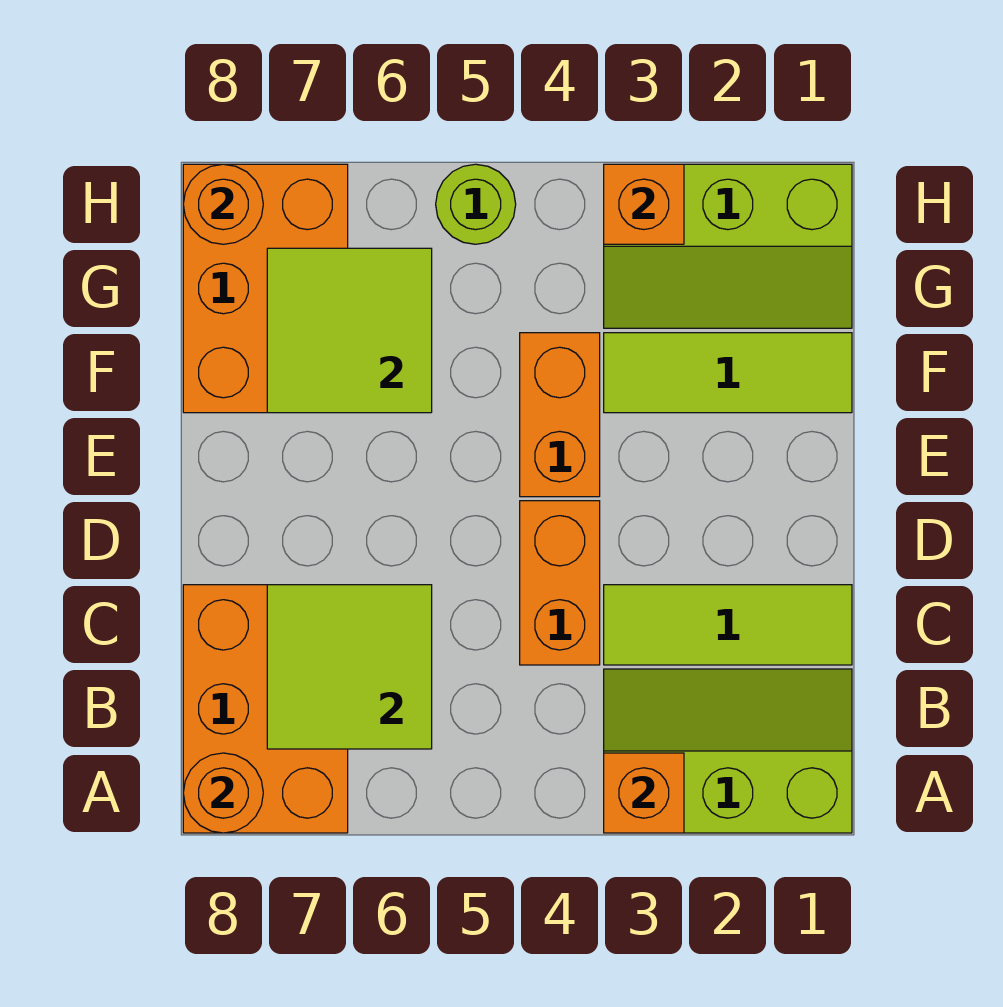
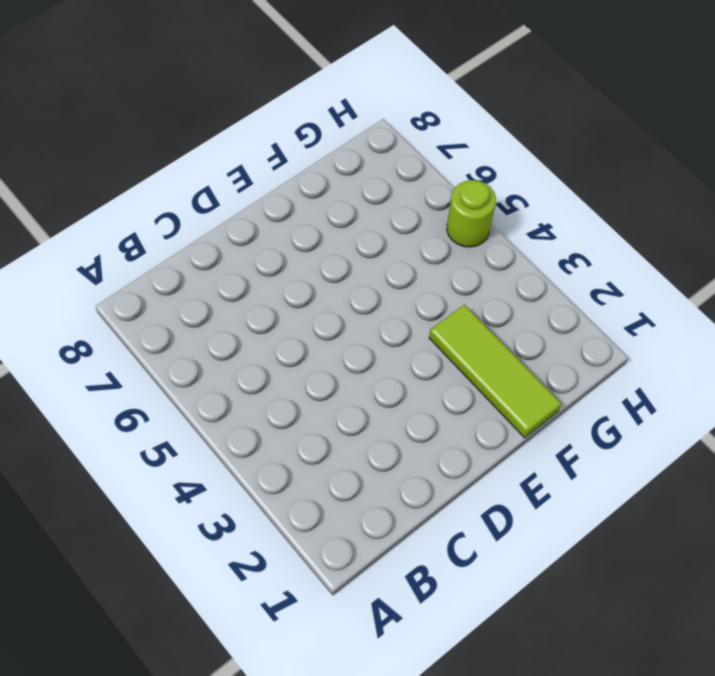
none -> lime slope A1:B3 level 1 top A
none -> orange brick A7:C8 level 1
none -> lime tile C1:C3 level 1

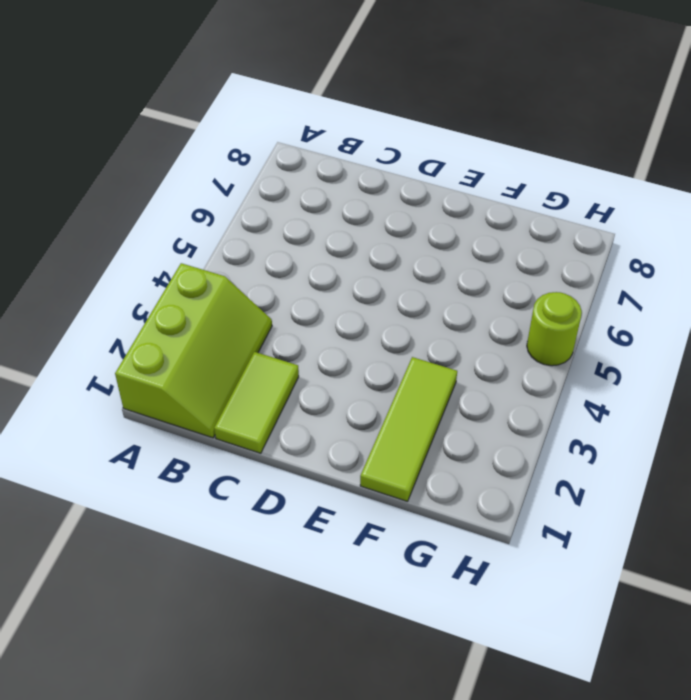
lime tile C1:C2 level 1 -> lime tile C1:C3 level 1
none -> orange brick A7:C8 level 1
none -> orange brick C4:D4 level 1
none -> orange brick E4:F4 level 1

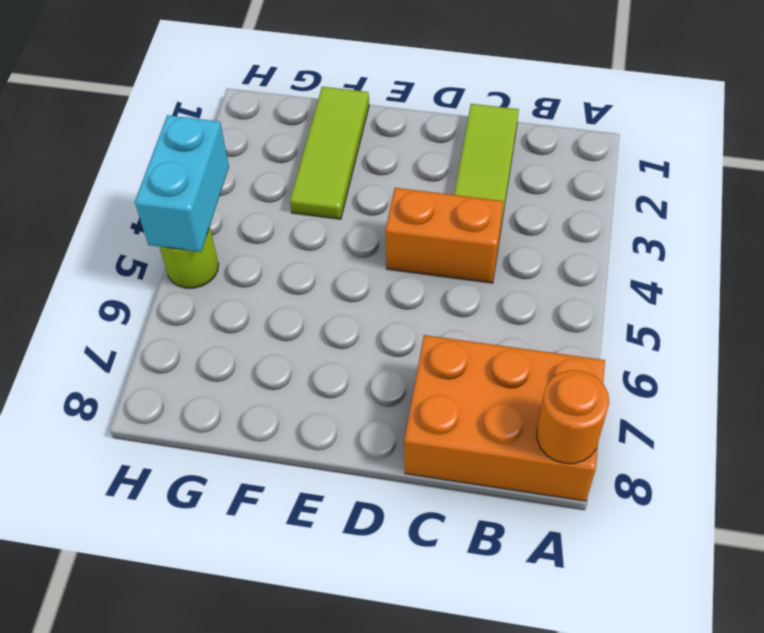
cyan brick H4:H5 level 2 -> none
none -> lime slope A1:B3 level 1 top A
none -> orange brick E4:F4 level 1
none -> orange brick F7:H8 level 1

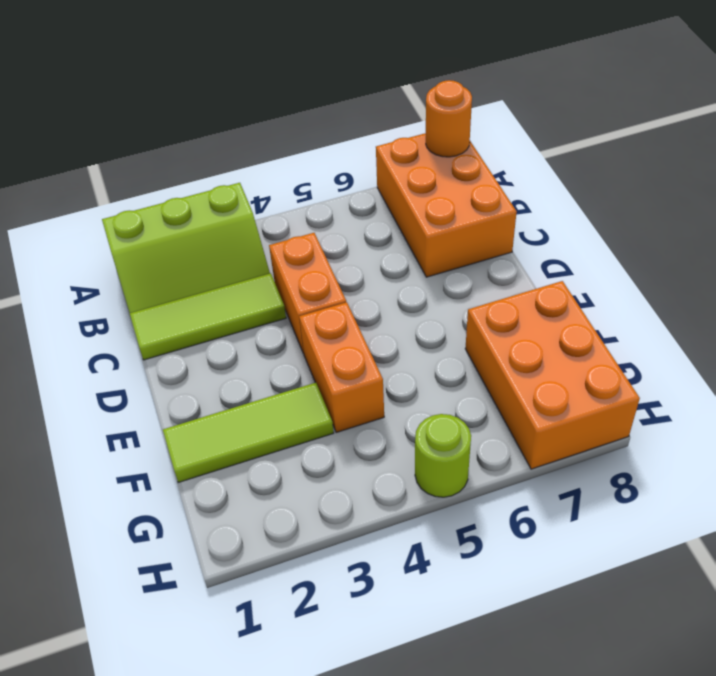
none -> lime slope G1:H3 level 1 top H
none -> orange brick A3 level 2
none -> lime tile B6:C7 level 2

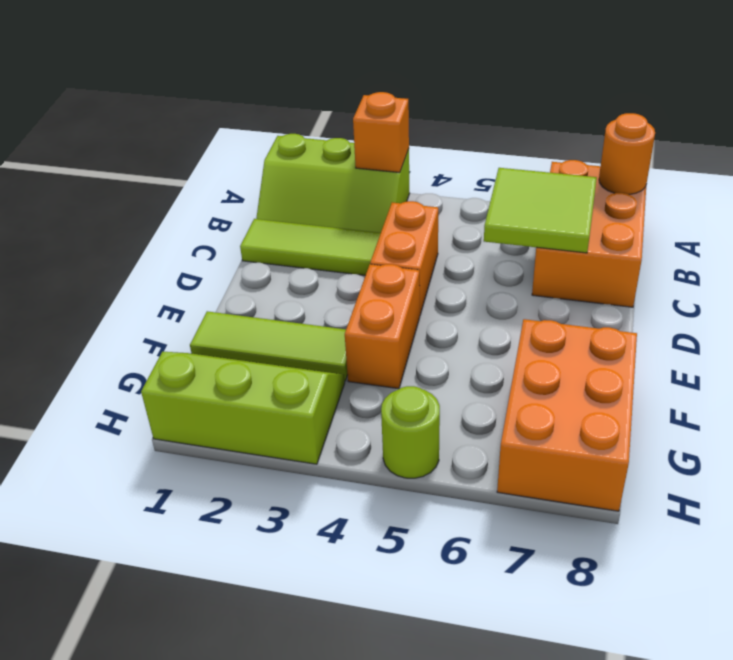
none -> lime tile F6:G7 level 2
none -> orange brick H3 level 2
none -> orange round brick H8 level 2

